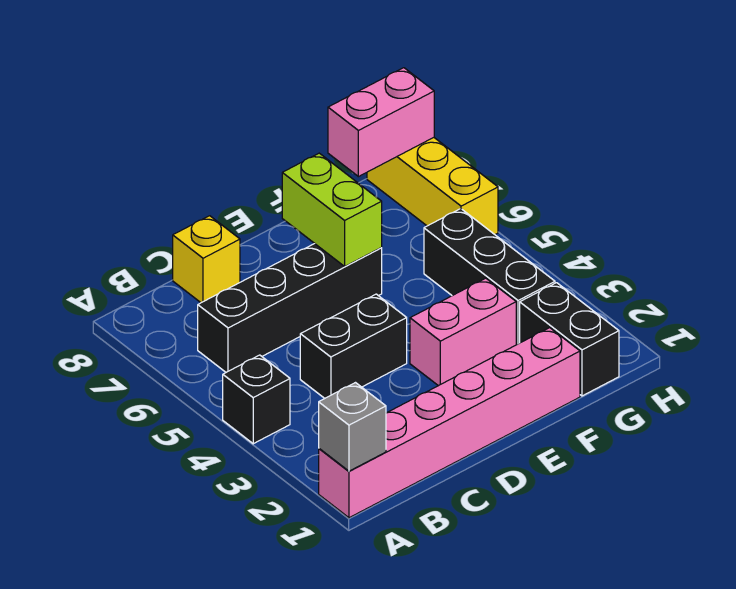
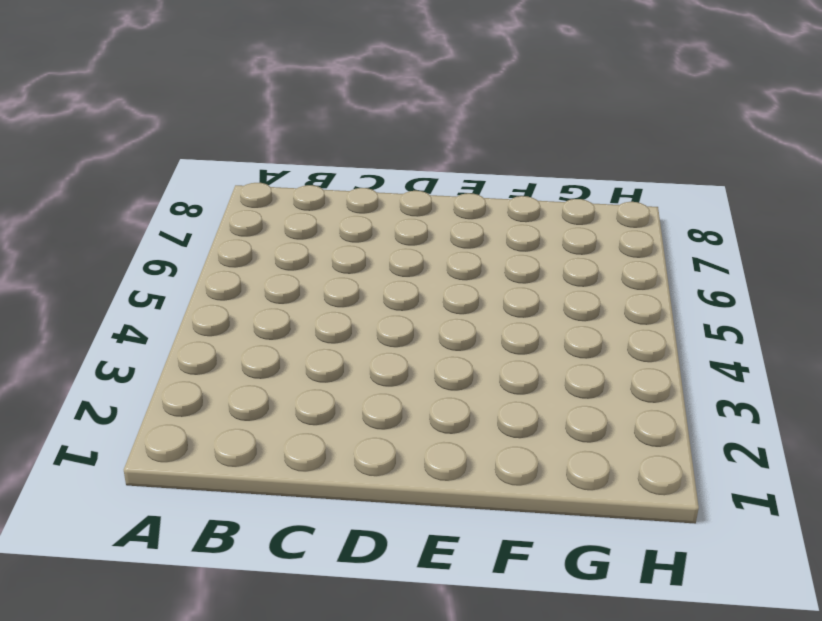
none -> pink brick A1:F1 level 1
none -> black brick A4 level 1
none -> black brick B6:E6 level 1

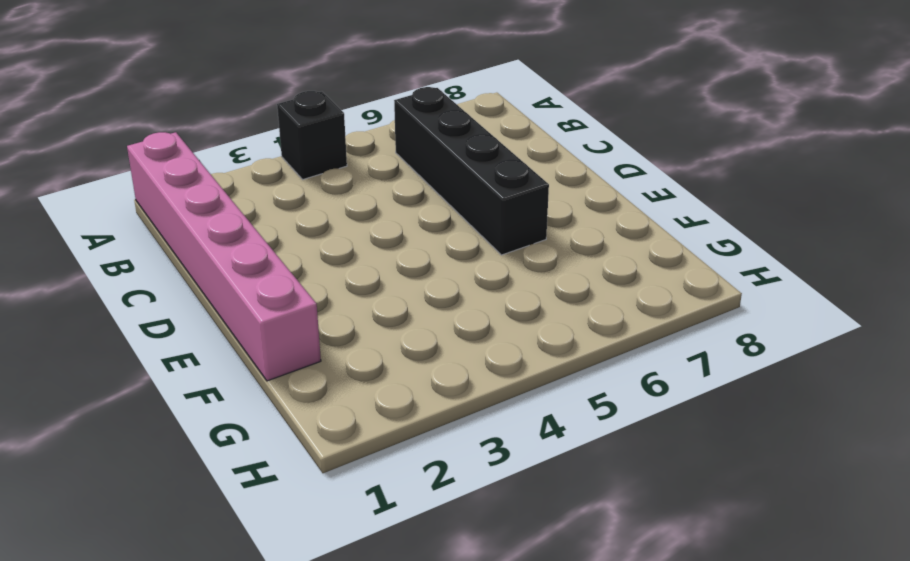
none -> black brick C4:D4 level 1
none -> yellow brick C8 level 1
none -> pink brick E3:F3 level 1

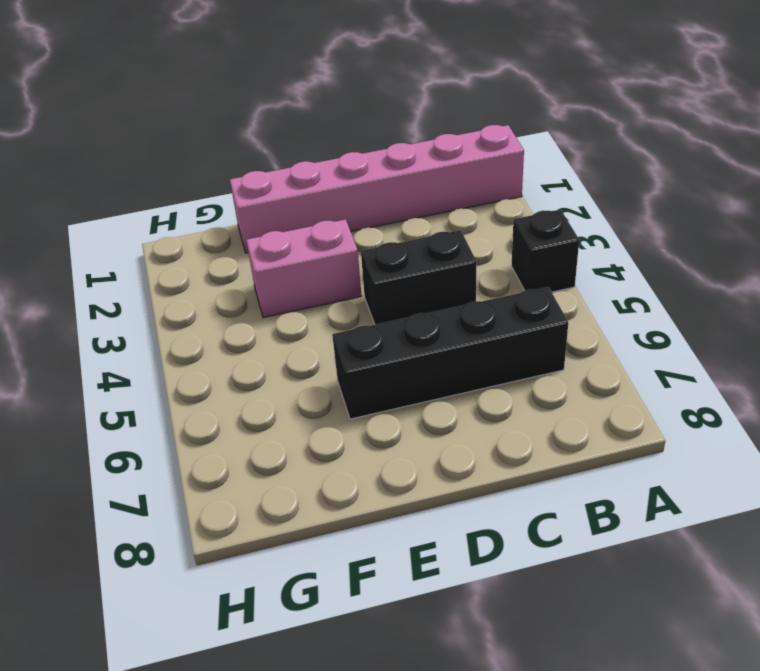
none -> yellow brick C8 level 1
none -> black brick G1:G2 level 1
none -> black brick G3:G5 level 1

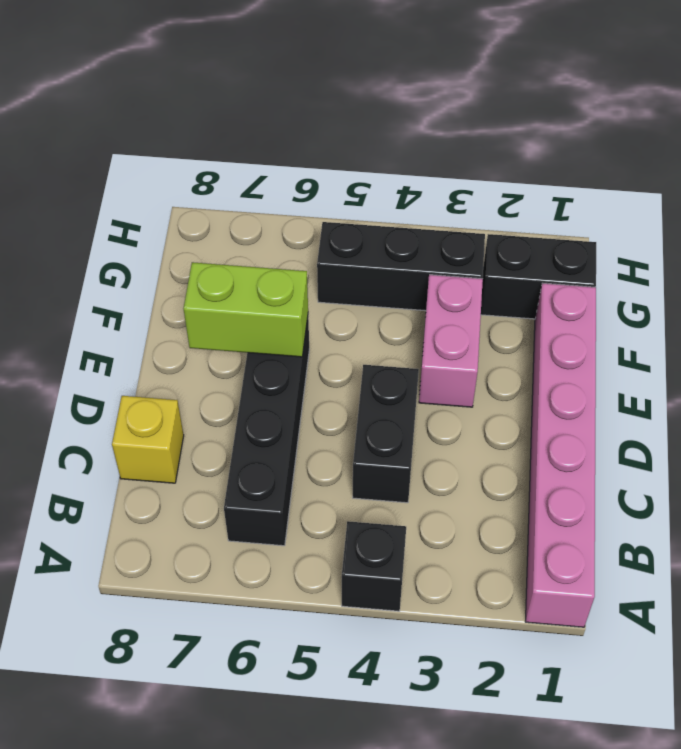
none -> yellow brick H6:H8 level 1
none -> grey brick A1 level 2
none -> pink brick G8:H8 level 2

